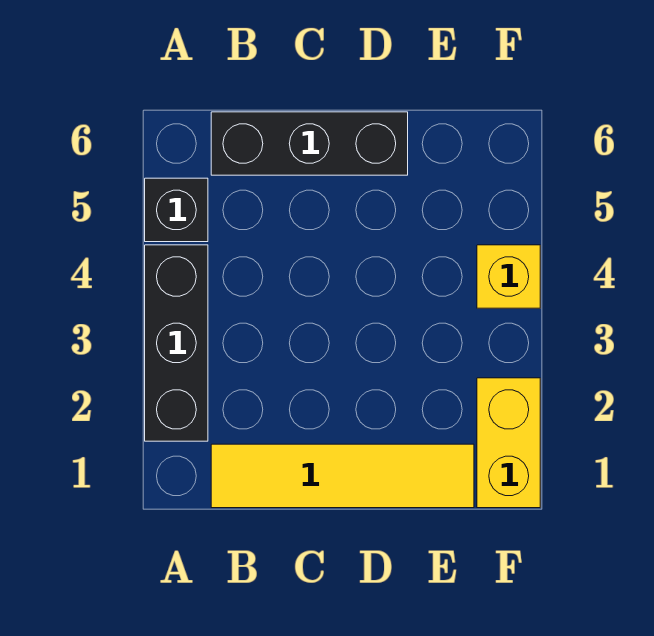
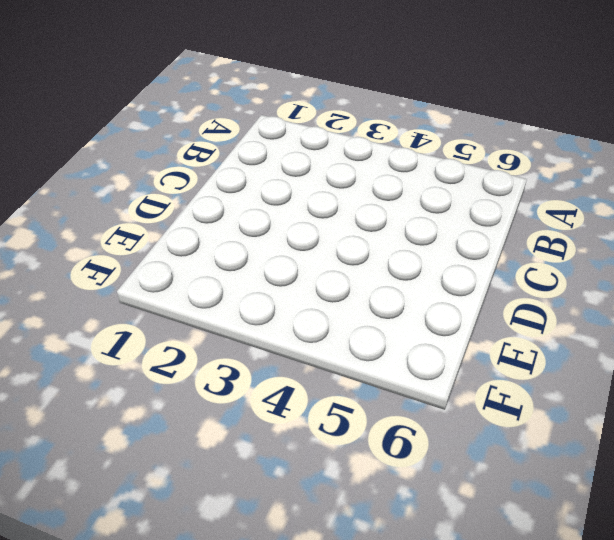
none -> black brick A2:A4 level 1
none -> black brick A5 level 1

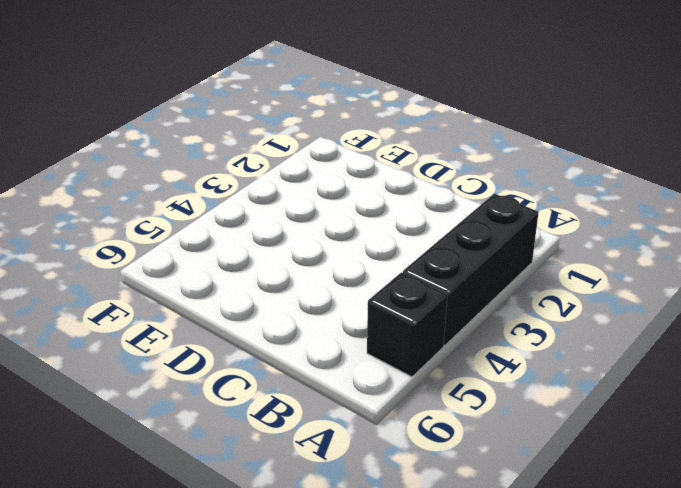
none -> yellow tile B1:E1 level 1
none -> black brick B6:D6 level 1

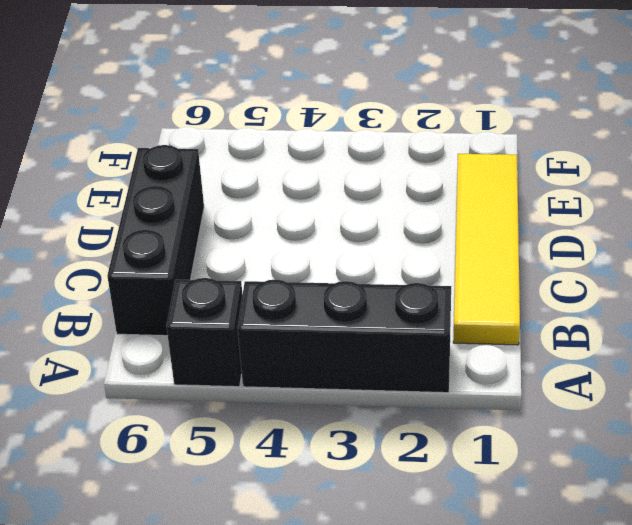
none -> yellow brick F1:F2 level 1
none -> yellow brick F4 level 1

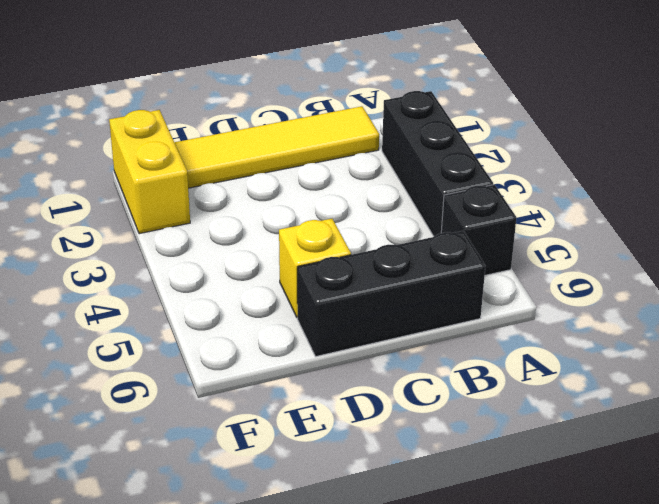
yellow brick D5 level 1 -> yellow brick F4 level 1

